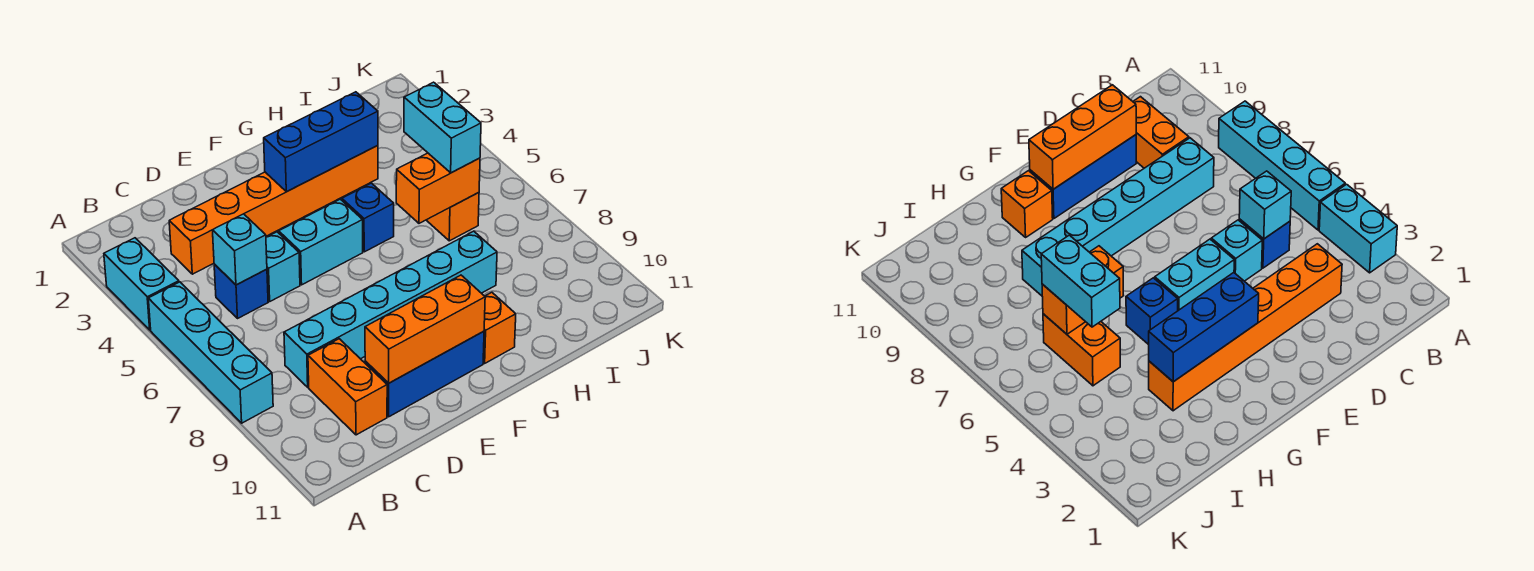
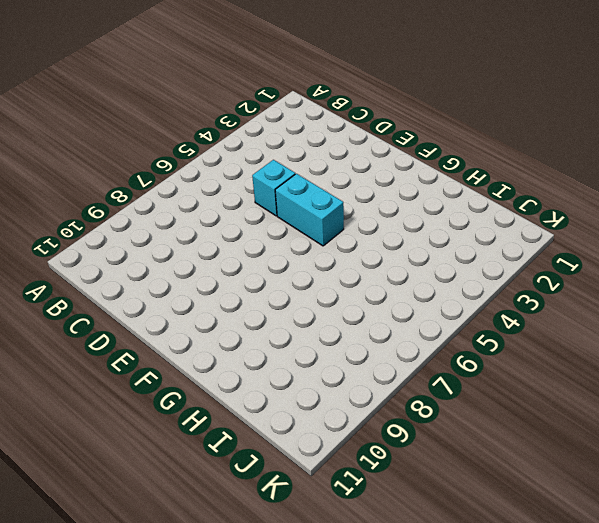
none -> cyan brick A3:A4 level 1
none -> cyan brick A5:A8 level 1
none -> orange brick C3:H3 level 1

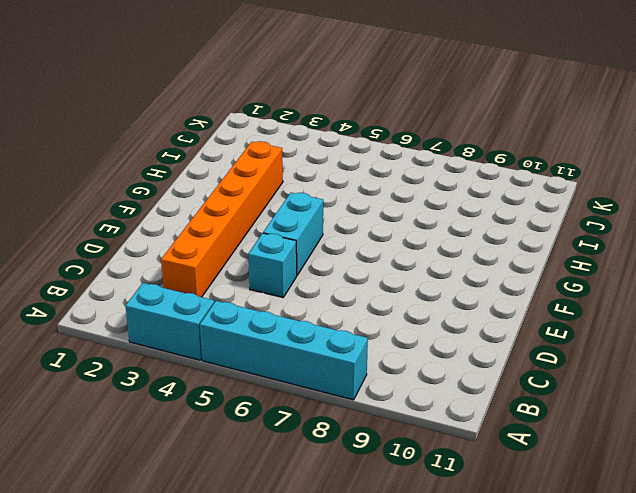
none -> blue brick C5 level 1
none -> cyan brick C8:H8 level 1
none -> orange brick C9:C10 level 1

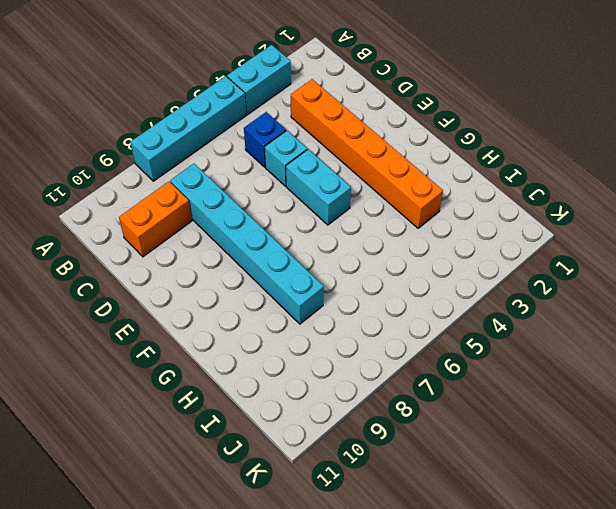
none -> blue brick D10:F10 level 1
none -> blue brick G5 level 1
none -> orange brick G10 level 1

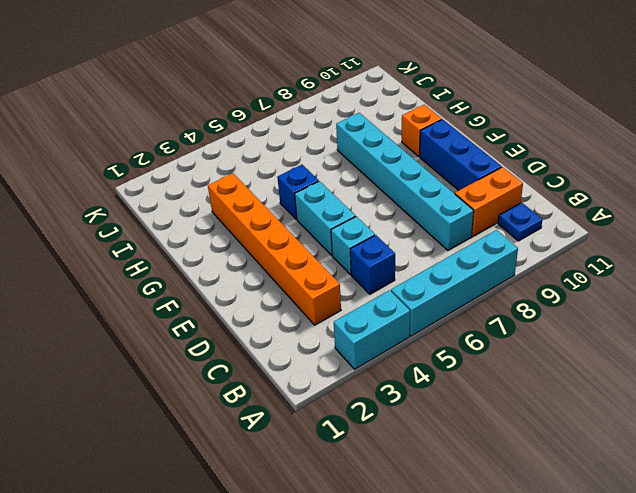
blue plate B10 level 1 -> none
none -> orange brick I5:I6 level 1
none -> cyan brick C5 level 2
none -> orange brick D10:F10 level 2

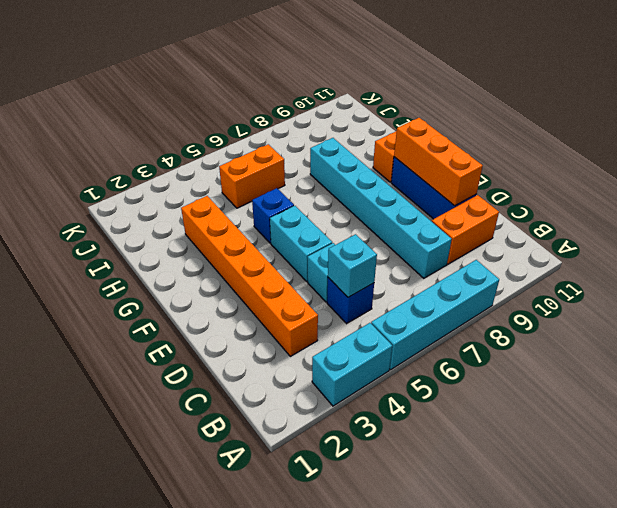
none -> blue brick F3:H3 level 2
none -> orange brick H6:I6 level 2
none -> cyan brick I5:I6 level 3

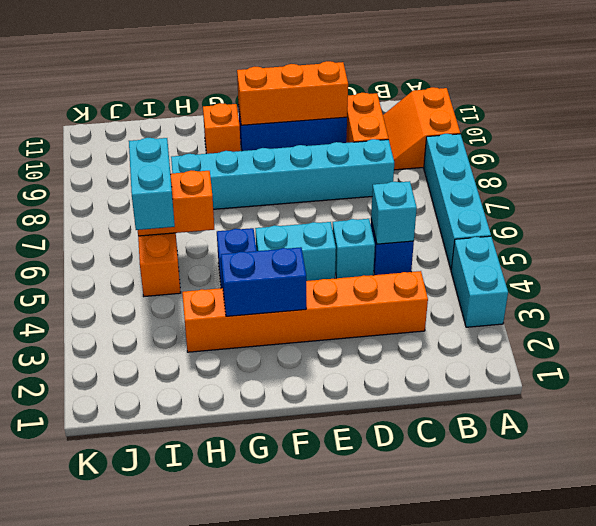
orange slope A9:B10 level 1 top A -> none
blue brick F3:G3 level 2 -> blue brick F3:H3 level 2

